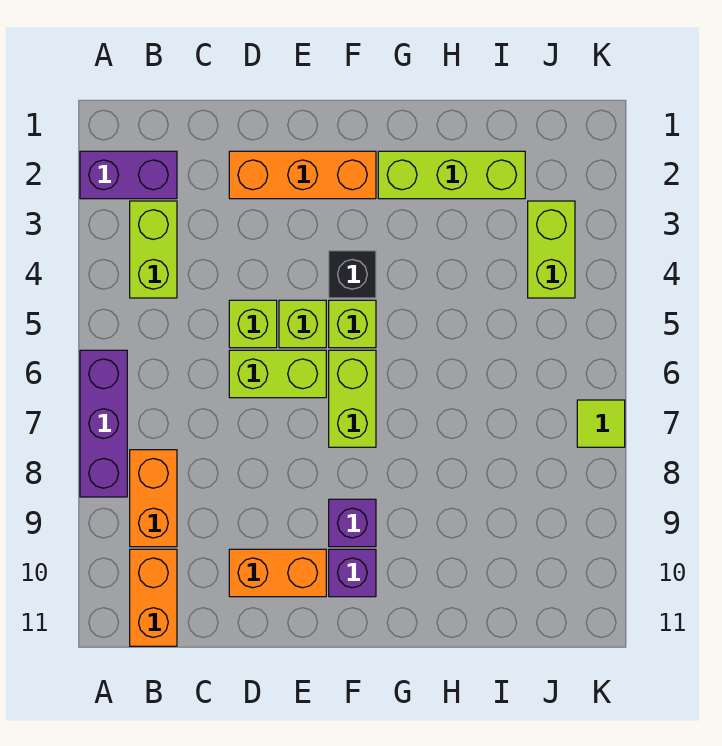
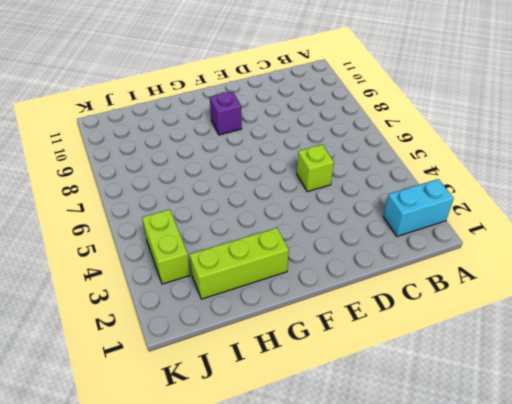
cyan brick A2:B2 level 1 -> purple brick A2:B2 level 1
none -> purple brick A6:A8 level 1
none -> lime brick B3:B4 level 1
none -> orange brick B8:B9 level 1

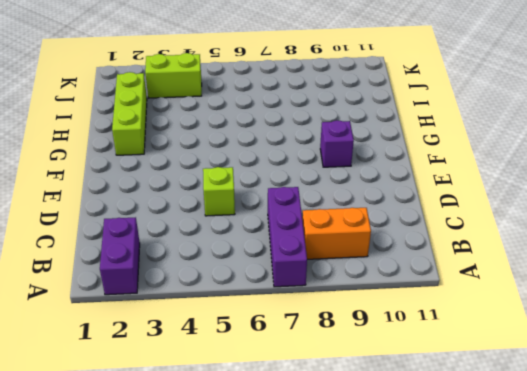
purple brick A7:C7 level 1 -> purple brick A6:A8 level 1
none -> lime brick B3:B4 level 1
none -> orange brick B10:B11 level 1
none -> orange brick D2:F2 level 1

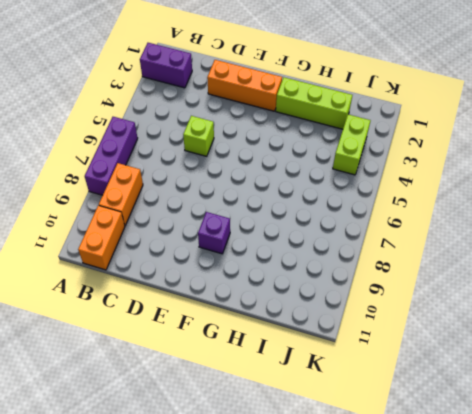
none -> lime brick B3:B4 level 1
none -> lime brick D6:E6 level 1
none -> orange brick D10:E10 level 1

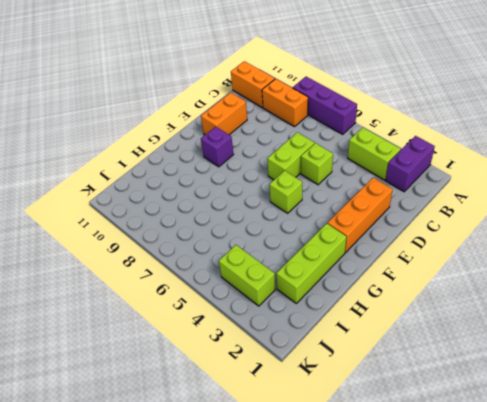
none -> lime brick E5 level 1
none -> black brick F4 level 1
none -> lime brick F6:F7 level 1

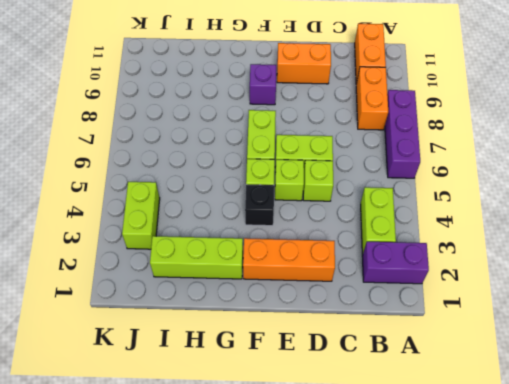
none -> purple brick F10 level 1
none -> lime tile K7 level 1

